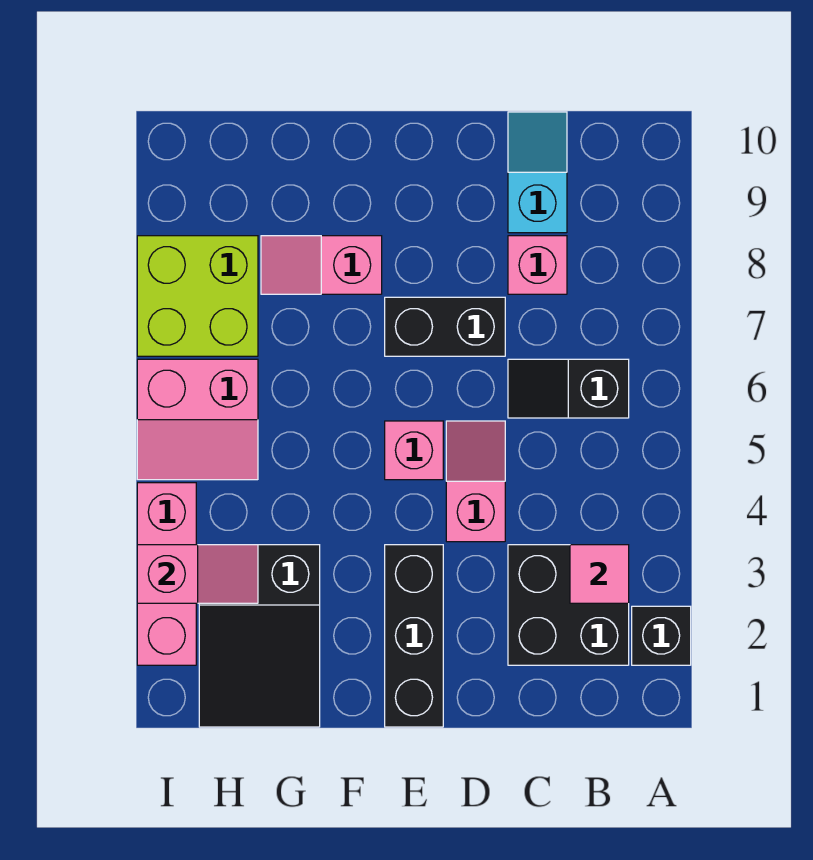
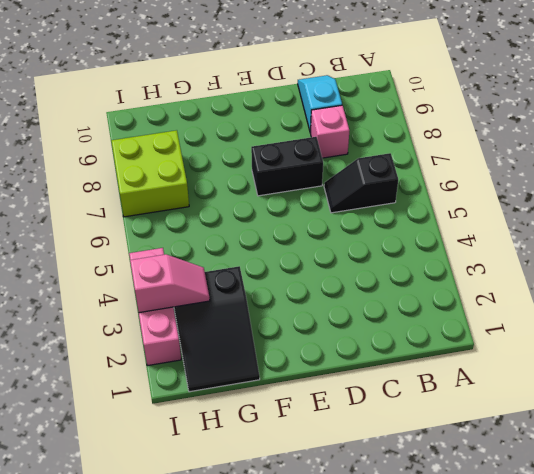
none -> black brick A2 level 1
none -> black brick B2:C3 level 1
none -> pink slope D4:D5 level 1 top 4

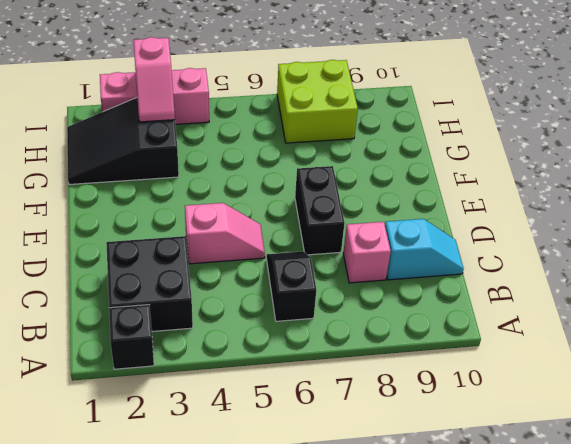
none -> black brick E1:E3 level 1
none -> pink brick E5 level 1
none -> pink slope F8:G8 level 1 top F

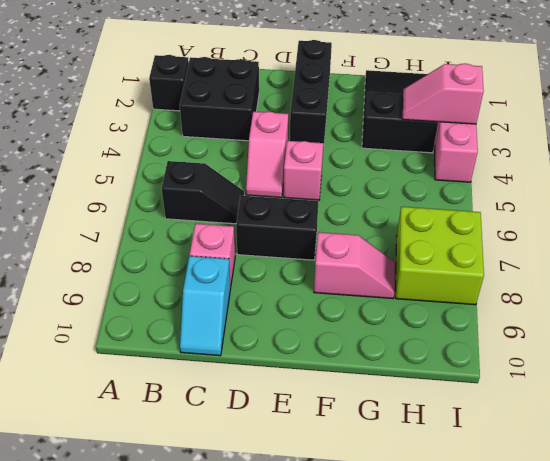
none -> pink slope H5:I6 level 1 top 6
none -> pink tile B3 level 2

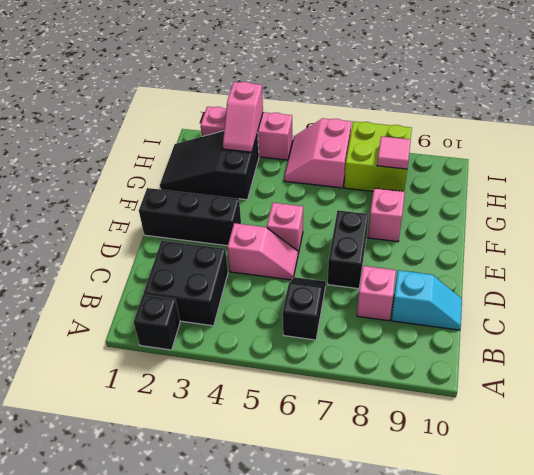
pink tile H8 level 2 -> pink tile B3 level 2

